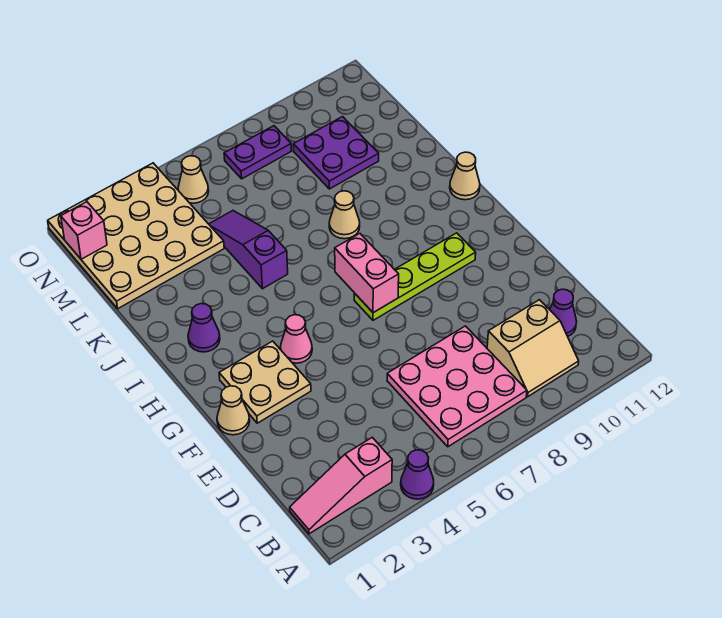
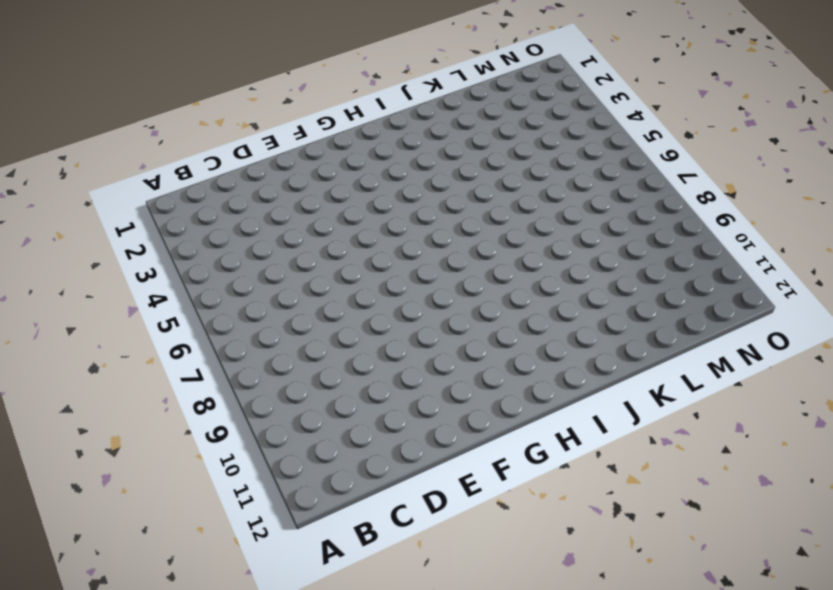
none -> purple cone A4 level 1
none -> pink slope B1:B3 level 1 top 3
none -> pink plate B6:D8 level 1

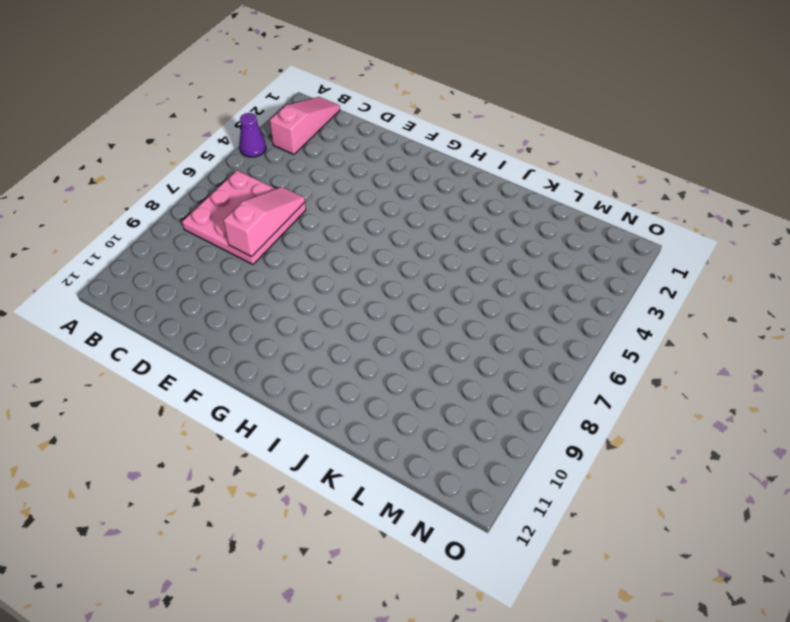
pink slope D6:D8 level 2 top 8 -> none
none -> tan slope B9:C10 level 1 top C
none -> purple cone C11 level 1
none -> tan cone F1 level 1

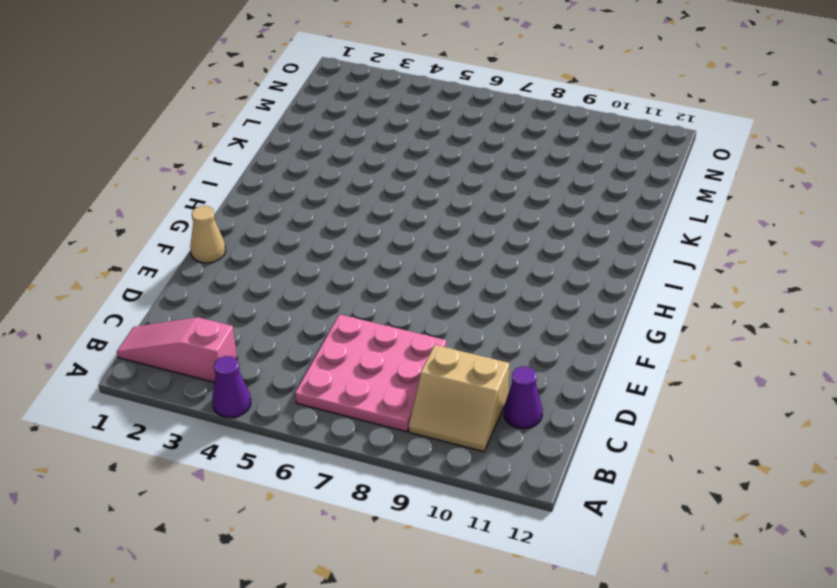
none -> tan plate F2:G3 level 1
none -> pink cone G4 level 1
none -> lime plate G7:G10 level 1

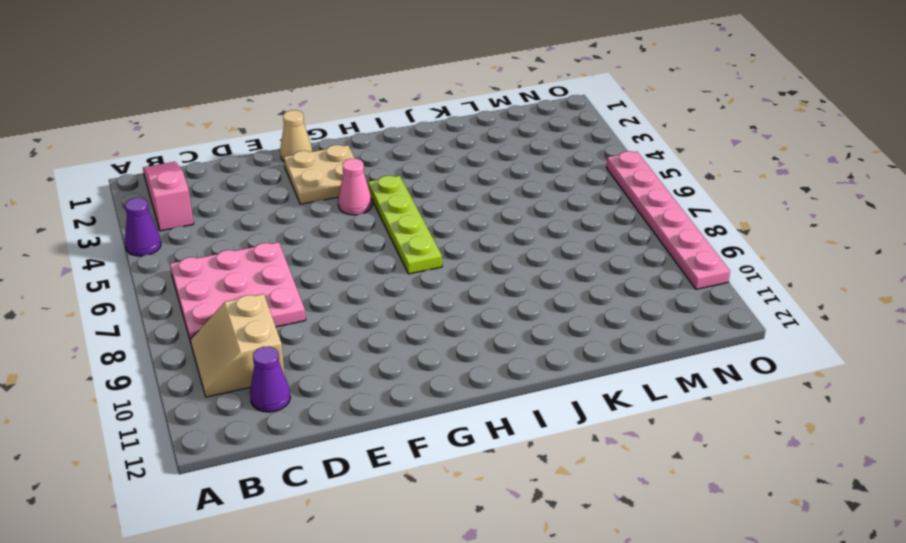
lime plate H4:H7 level 1 -> lime plate G7:G10 level 1
pink plate O5:O10 level 1 -> none
none -> purple cone I2 level 1
none -> tan cone I12 level 1
none -> purple slope J5:L5 level 1 top J

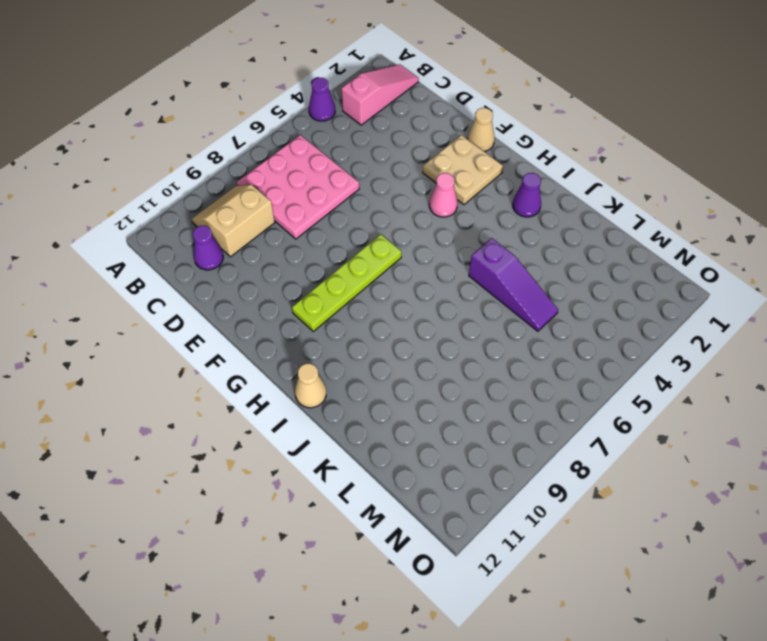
none -> tan cone J8 level 1
none -> tan plate L1:O4 level 1
none -> purple plate L9:M10 level 1

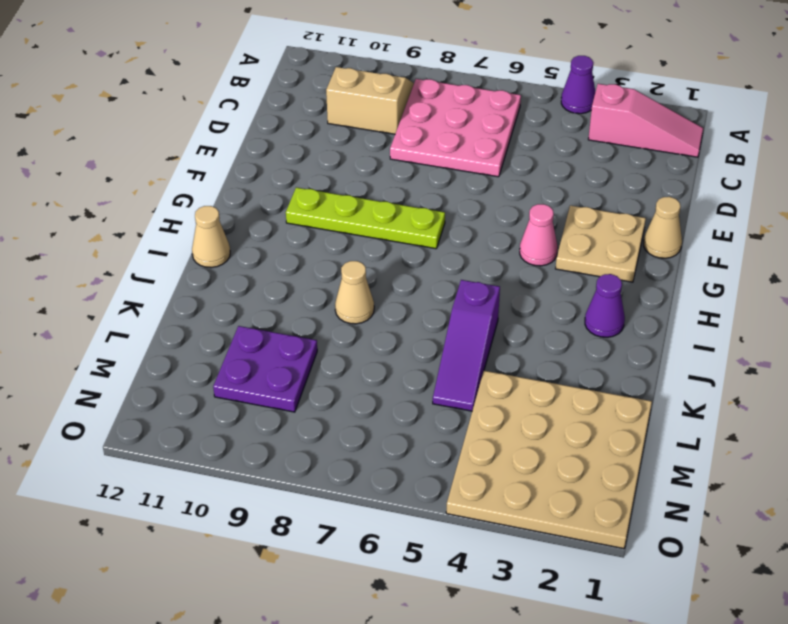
none -> purple cone C11 level 1
none -> tan cone N5 level 1
none -> purple plate N7:N8 level 1

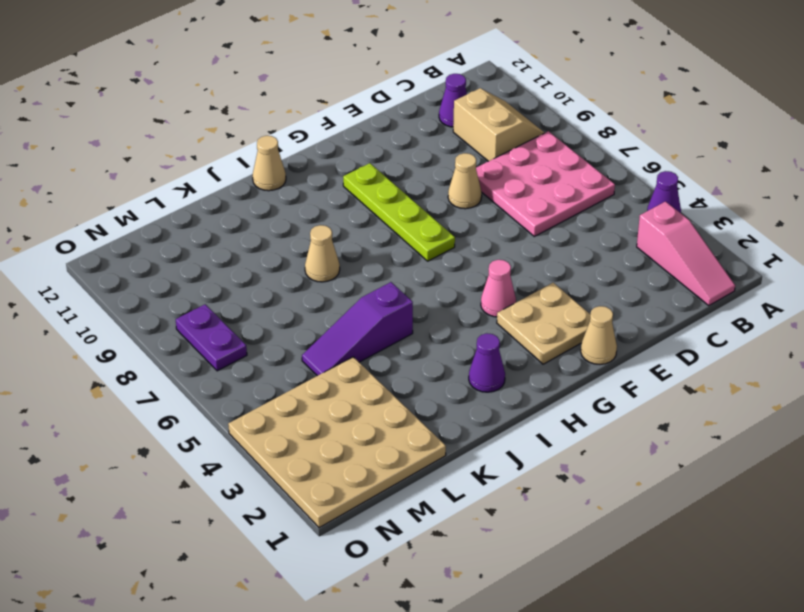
tan cone E8 level 1 -> tan cone N5 level 1
none -> purple plate L9:M10 level 1
none -> pink brick G7:H7 level 2
none -> pink brick N1 level 2

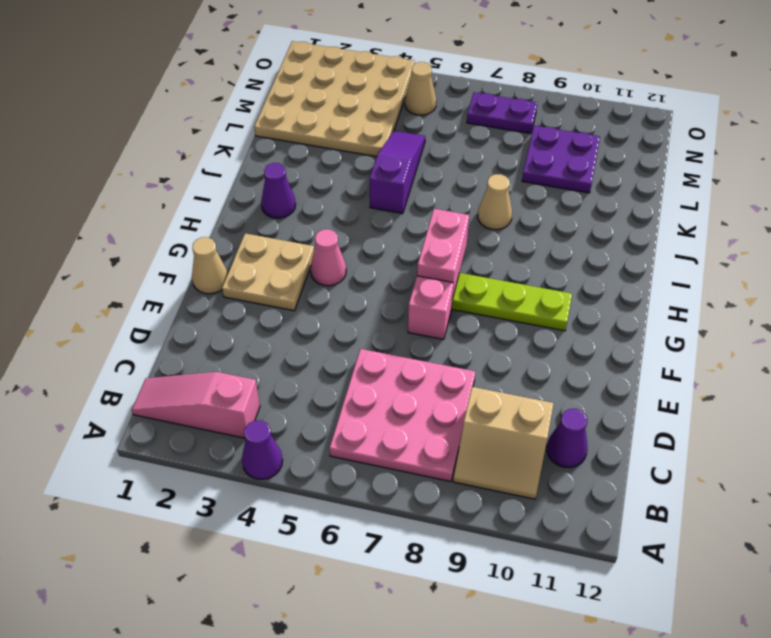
pink brick F7 level 1 -> pink brick N1 level 2
none -> tan cone I12 level 1

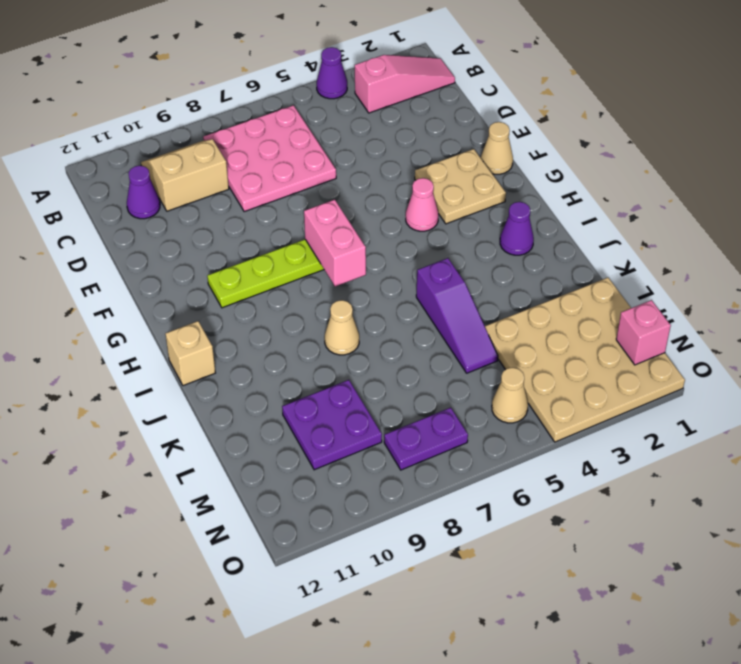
tan brick I12 level 1 -> tan cone I12 level 1

